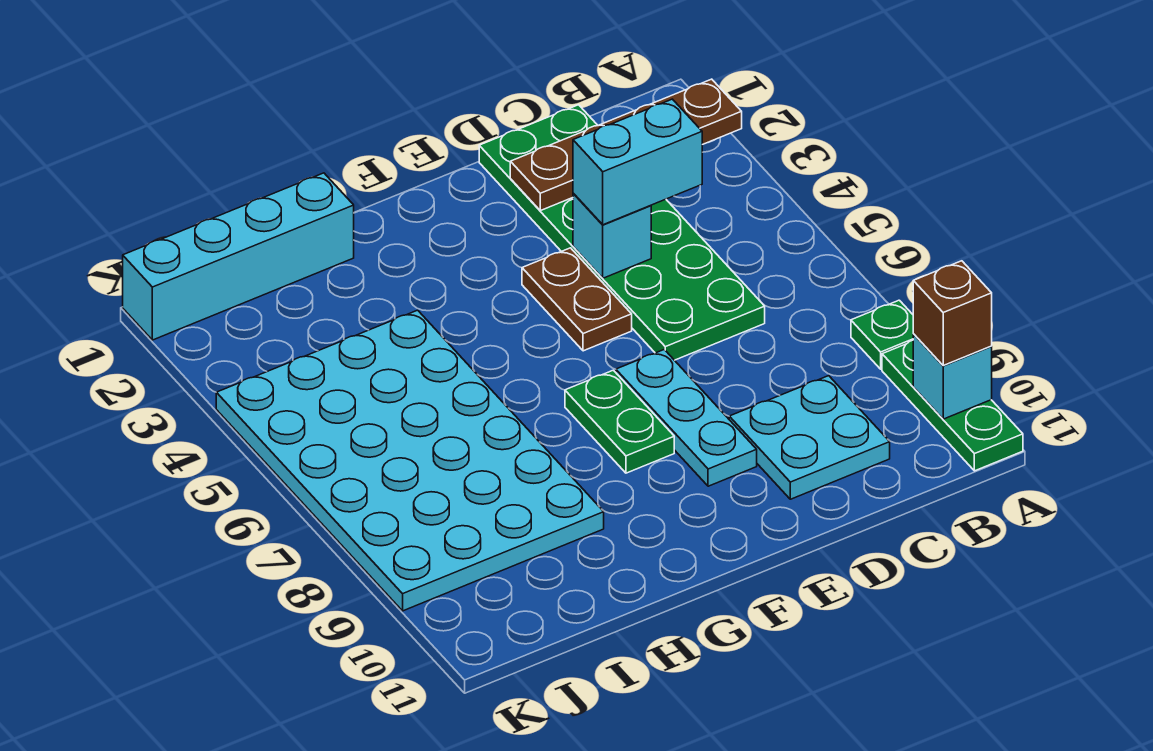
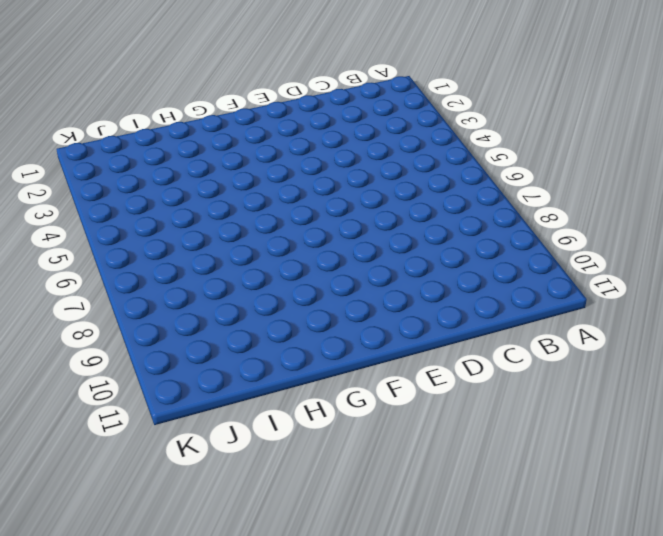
none -> green plate A8 level 1
none -> green plate A9:A11 level 1
none -> green plate C1:D6 level 1

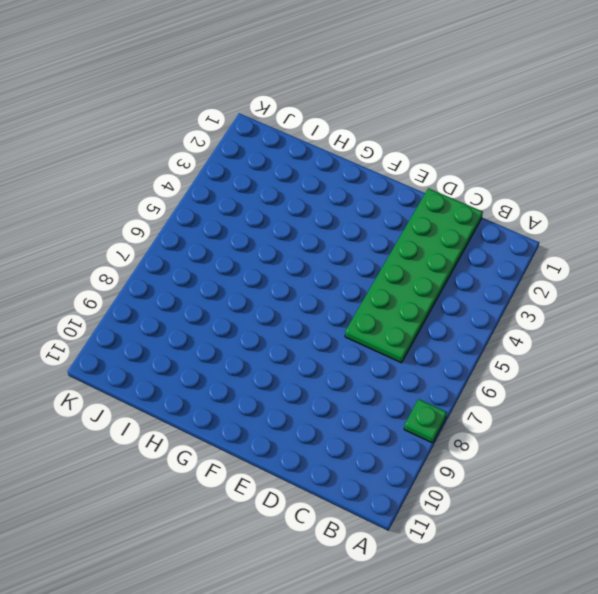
none -> green plate A9:A11 level 1
none -> cyan plate C9:D10 level 1
none -> brown plate E4:E5 level 1

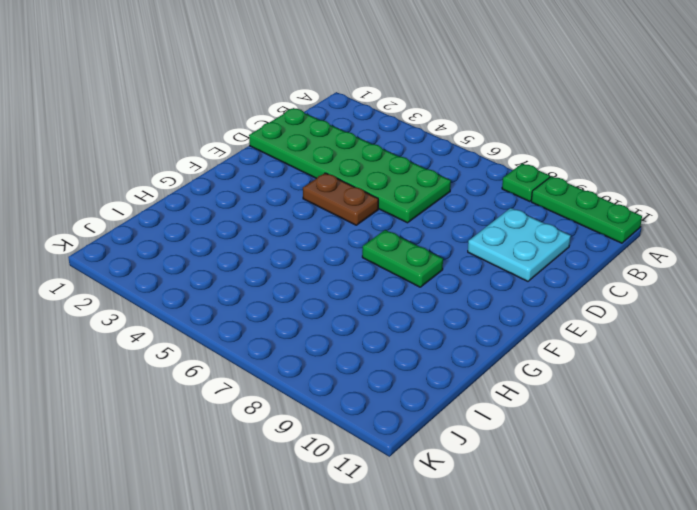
none -> cyan plate E7:E9 level 1
none -> cyan brick H1:K1 level 1
none -> cyan plate H4:K9 level 1

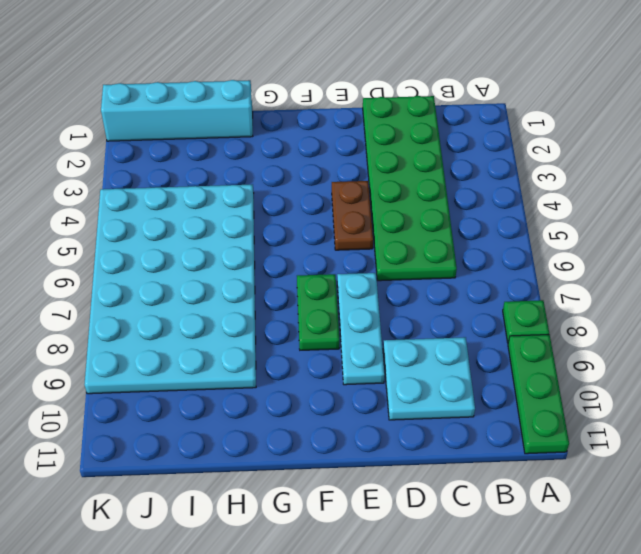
none -> brown plate A2:D2 level 2
none -> cyan brick A10 level 2
none -> cyan brick D4 level 2

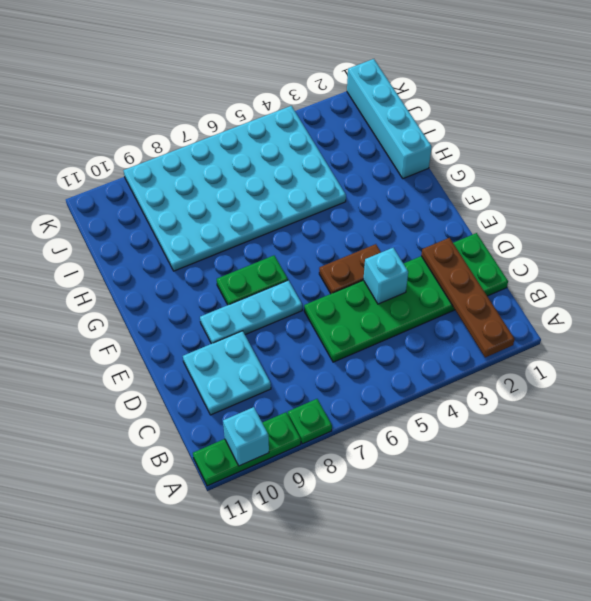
none -> brown brick A10 level 3
none -> cyan brick C4:D4 level 3

